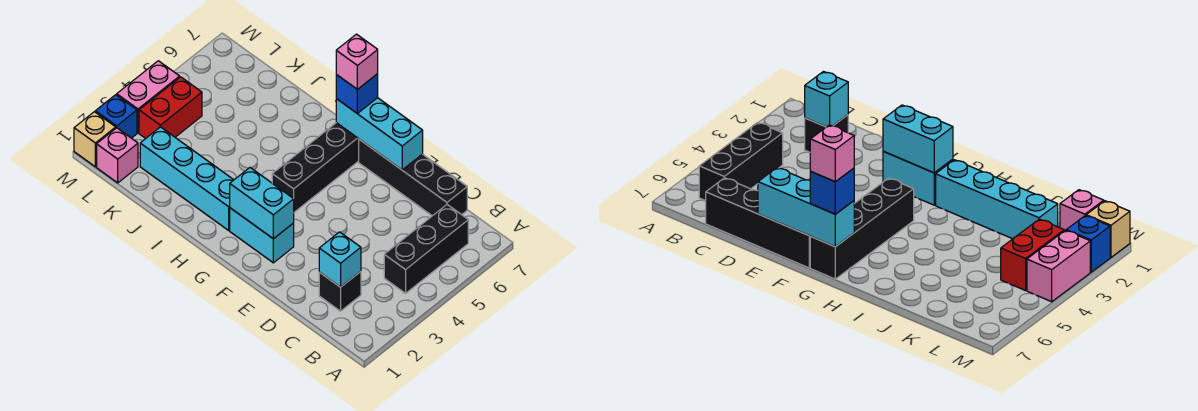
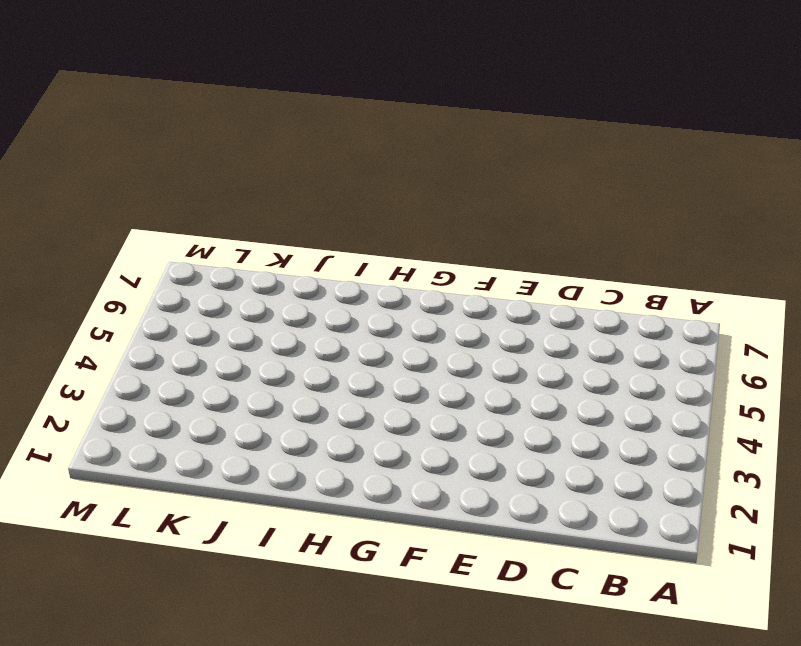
none -> black brick B4:B6 level 1
none -> black brick C2 level 1
none -> black brick C7:F7 level 1

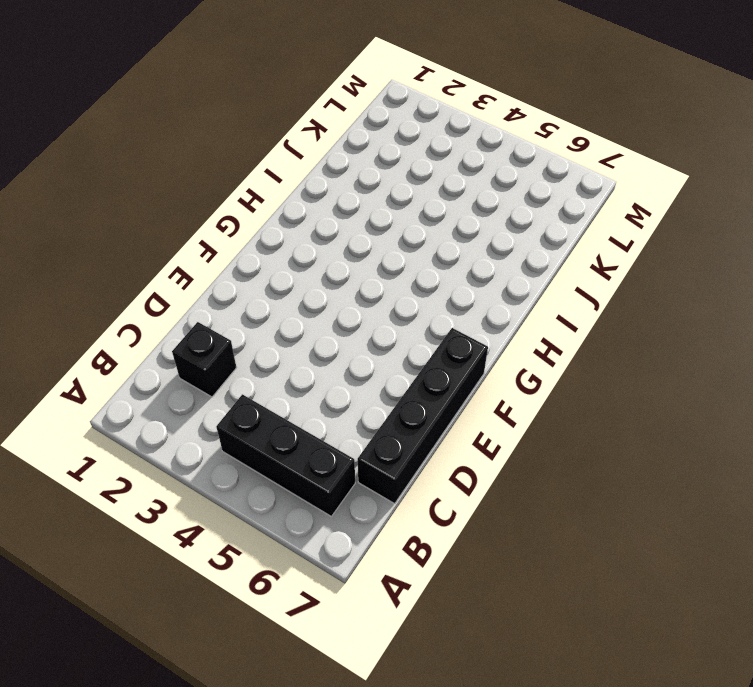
none -> cyan brick F2:G2 level 1
none -> black brick G4:G7 level 1
none -> cyan brick H2:K2 level 1

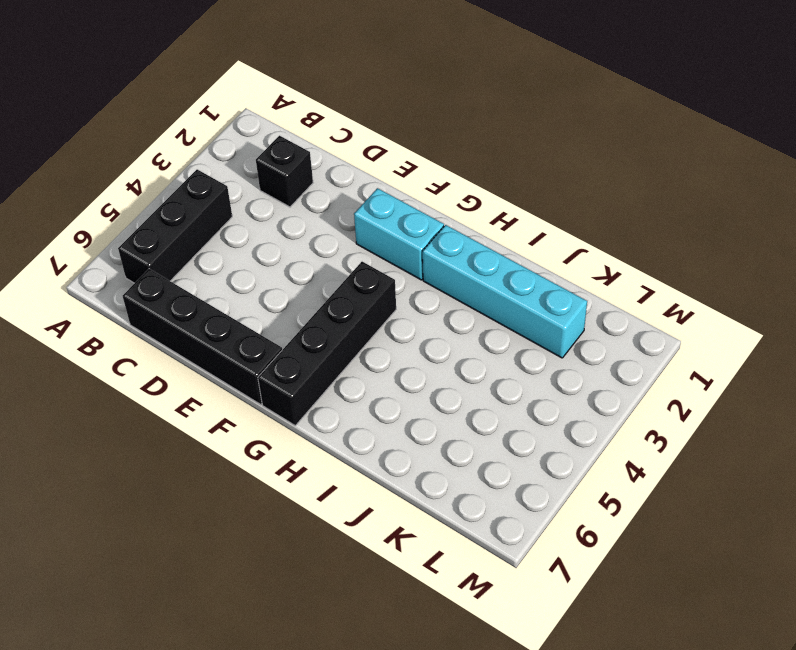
none -> pink brick L1 level 1
none -> red brick L3:L4 level 1
none -> tan brick M1 level 1

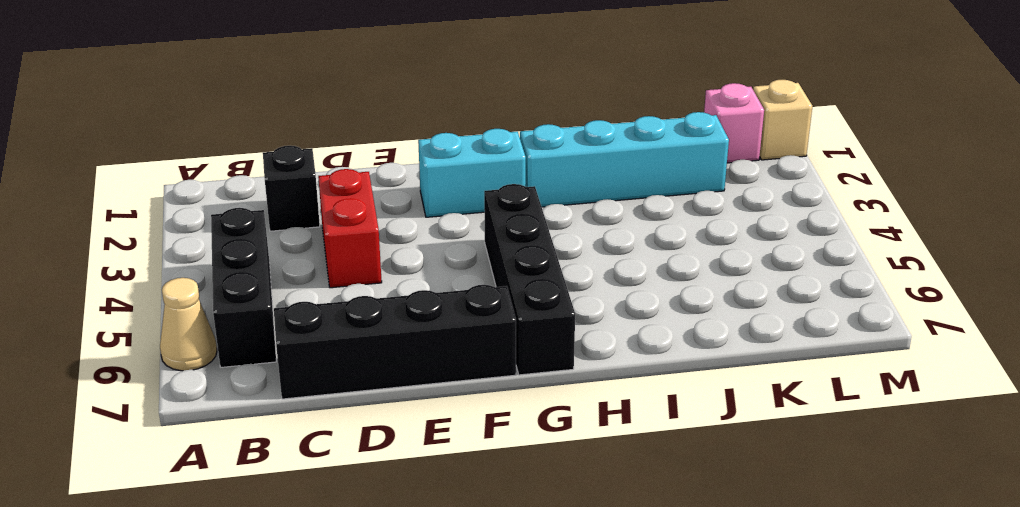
tan cone A6 level 1 -> none
red brick D3:D4 level 1 -> red brick L3:L4 level 1
none -> blue brick M2 level 1
none -> pink brick M3:M4 level 1
none -> cyan brick C2 level 2

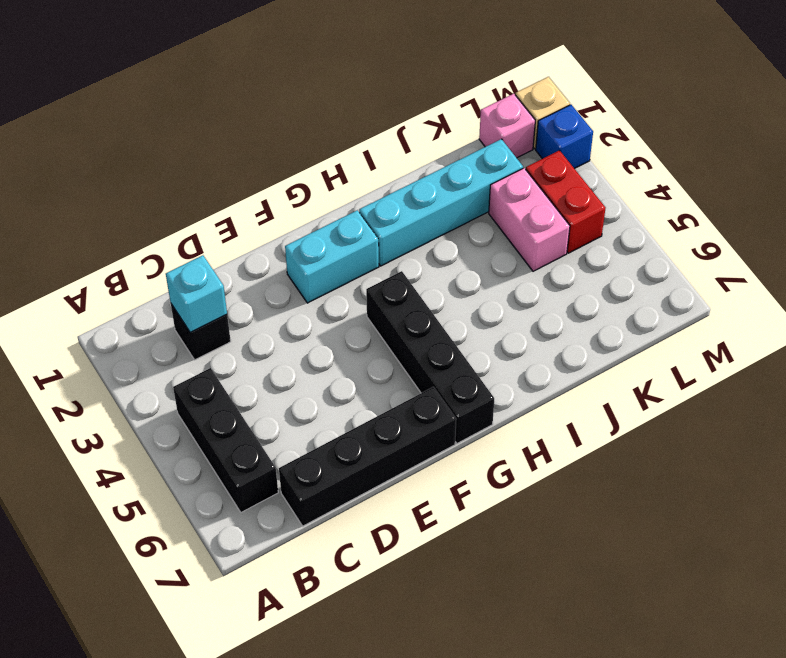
pink brick K3:K4 level 1 -> pink brick M3:M4 level 1
none -> cyan brick E7:G7 level 2
none -> cyan brick F2:G2 level 2
none -> blue brick G7 level 3

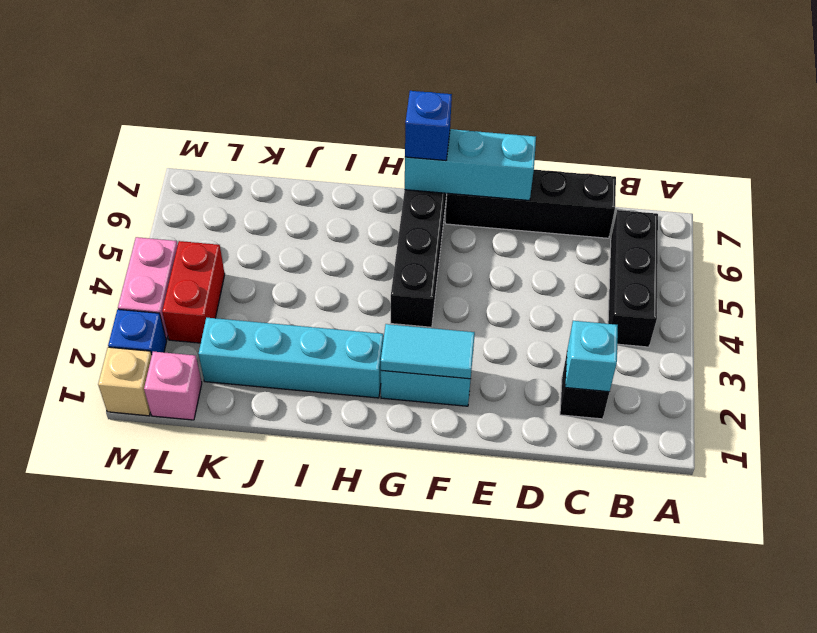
cyan tile F2:G2 level 2 -> cyan brick F2:G2 level 2
none -> pink brick G7 level 4

